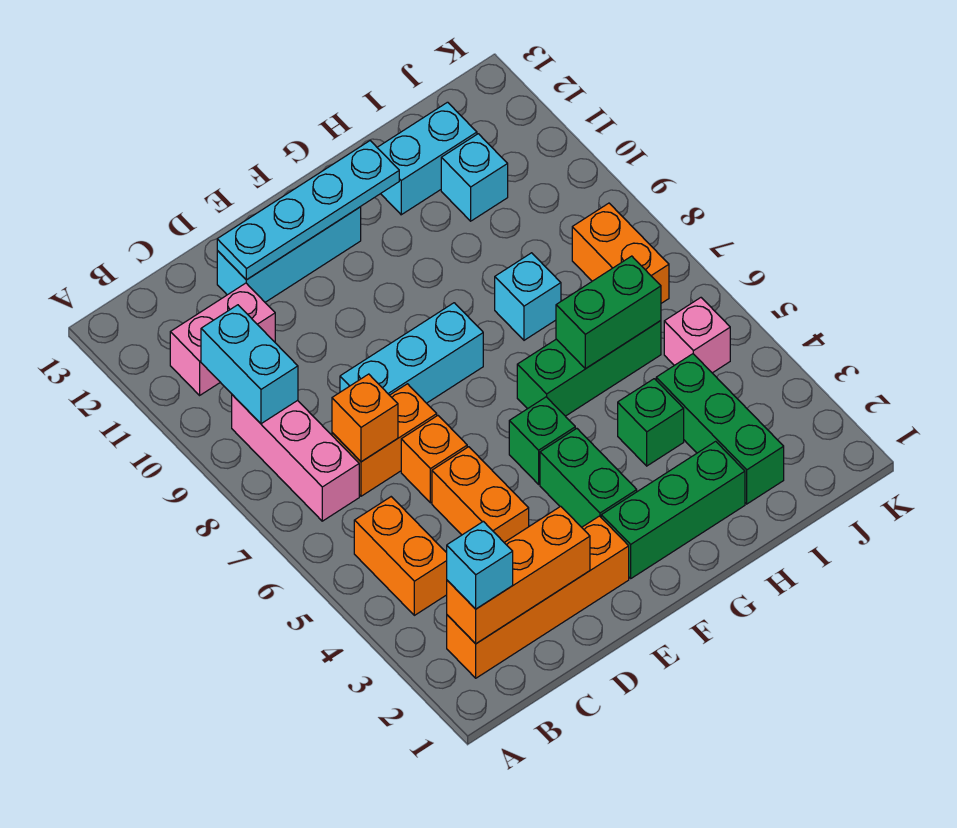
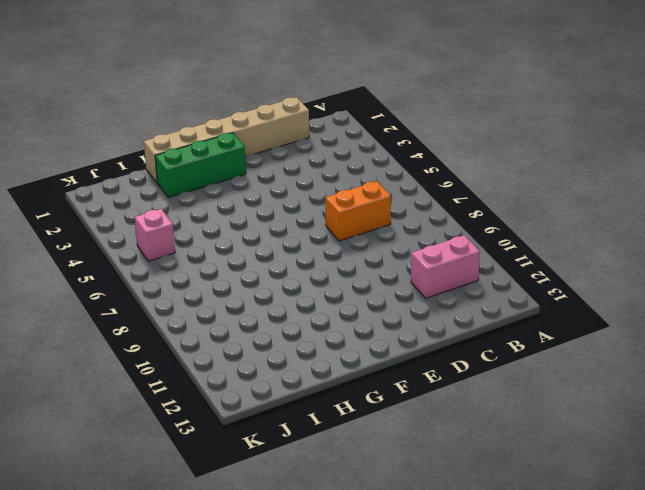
tan brick C1:H1 level 1 -> none
none -> orange brick B2:E2 level 1
none -> orange brick B4:B5 level 1
none -> pink brick B7:B9 level 1

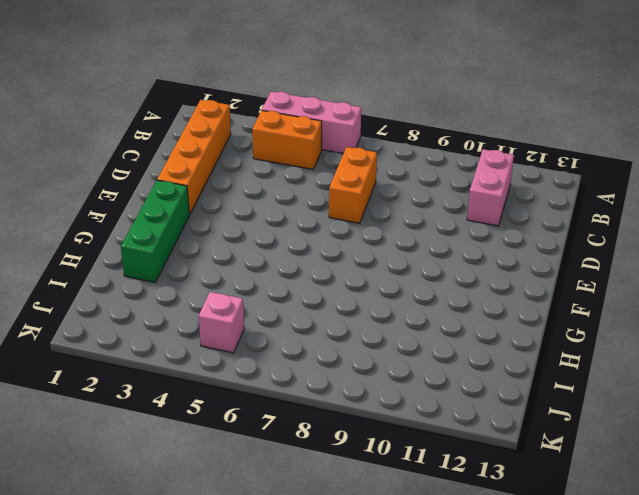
pink brick A4:A6 level 1 -> pink brick B7:B9 level 1
none -> orange brick D4:D5 level 1
none -> orange brick D6 level 1
none -> cyan brick D8:F8 level 1

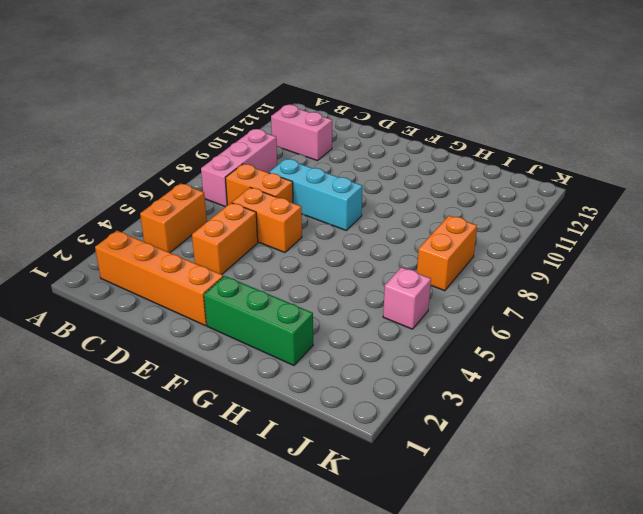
orange brick D6:E6 level 1 -> orange brick D6 level 1
none -> cyan brick D12:F12 level 1
none -> green brick F3:F4 level 1
none -> green brick F5 level 1

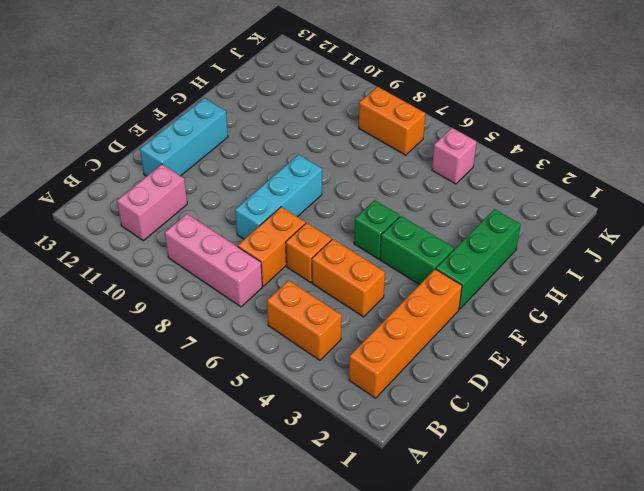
none -> green brick G6:I6 level 1
none -> green brick H4 level 1
none -> cyan brick H8 level 1

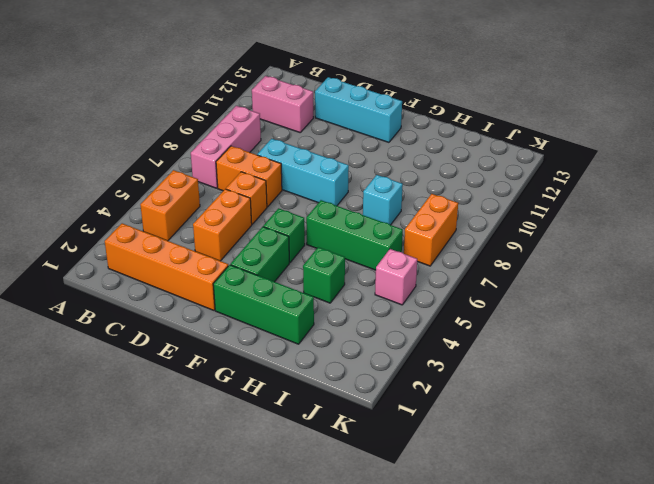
none -> cyan brick H12:I12 level 1
none -> green brick I2:I4 level 1
none -> cyan brick I11 level 1

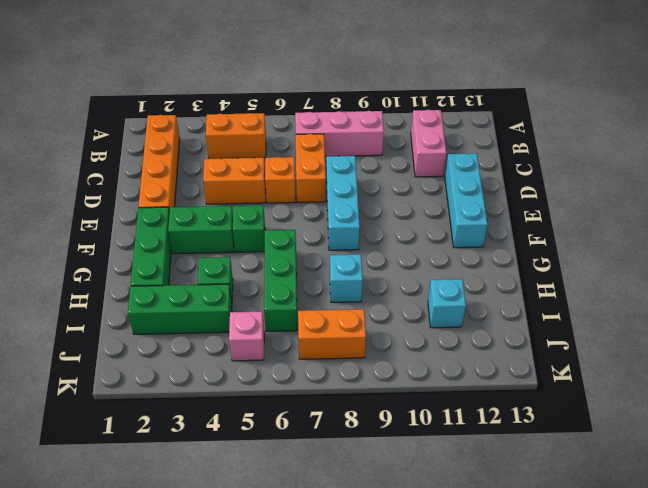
none -> cyan brick H12:I12 level 1
none -> orange brick B2:D2 level 2
none -> cyan brick B9:B10 level 2

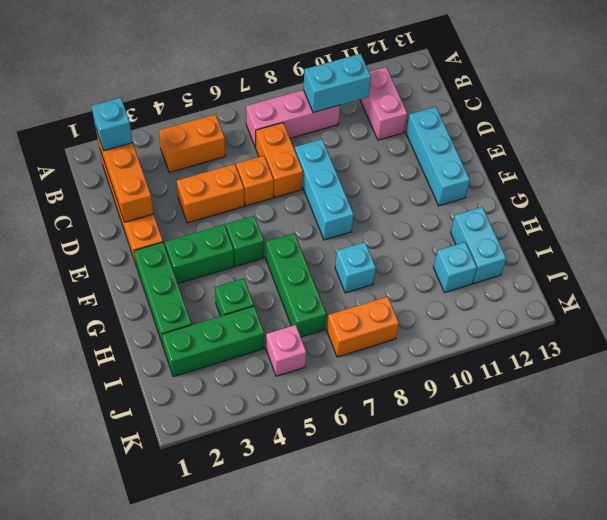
none -> orange brick C7 level 2
none -> cyan plate D12:G12 level 2
none -> green brick H6:I6 level 2

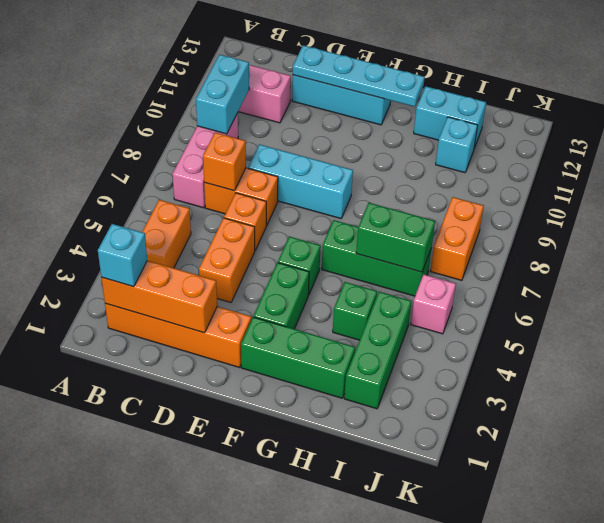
none -> cyan brick H8 level 1

